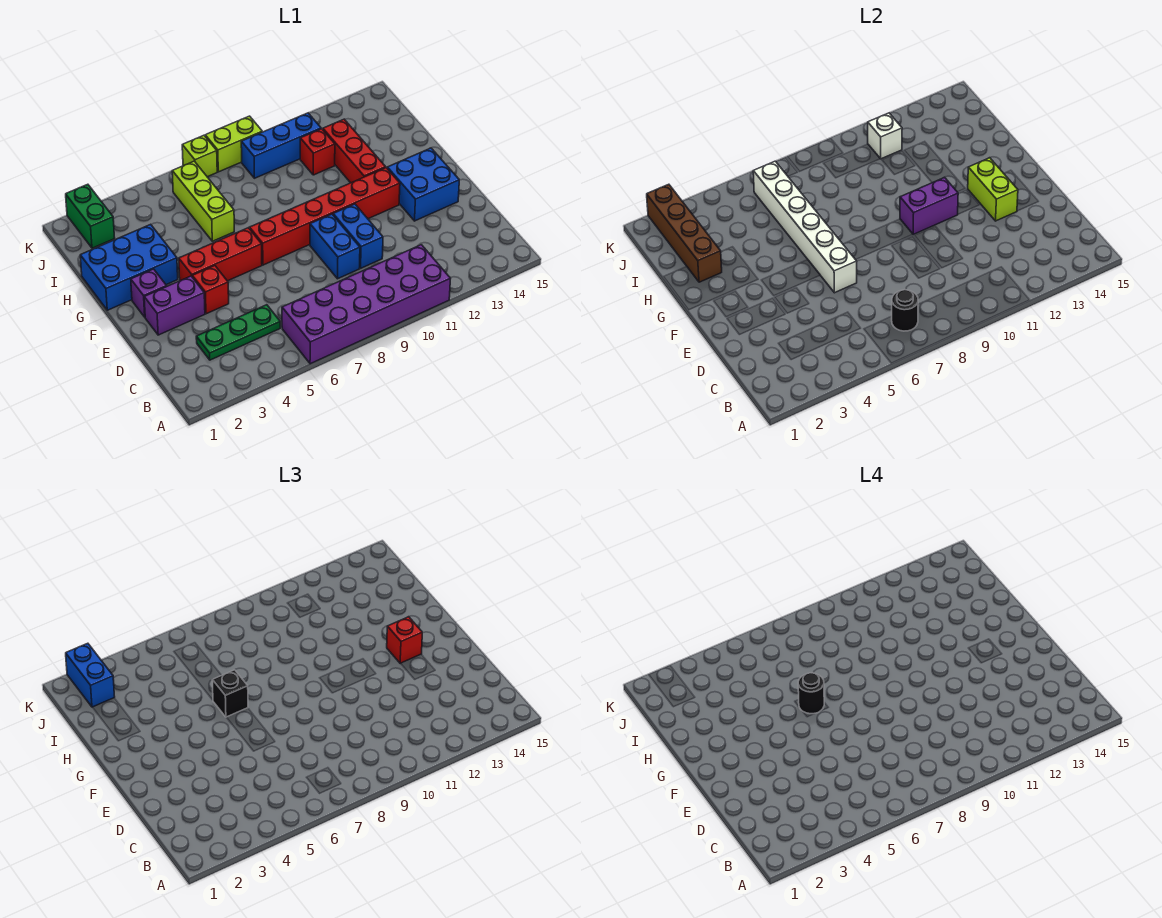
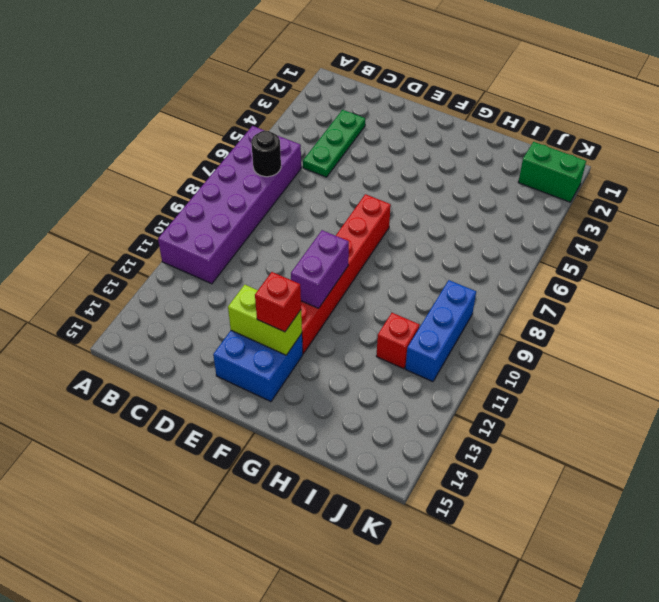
none -> blue brick D9:E9 level 1
none -> blue brick D10:E10 level 1
none -> purple brick E2:E3 level 1

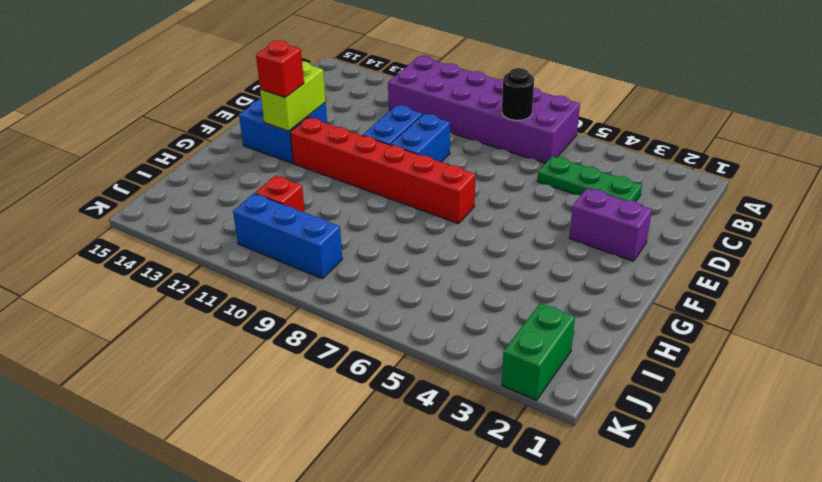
none -> red brick E4 level 1
none -> purple brick F2 level 1
none -> red brick F4:F6 level 1

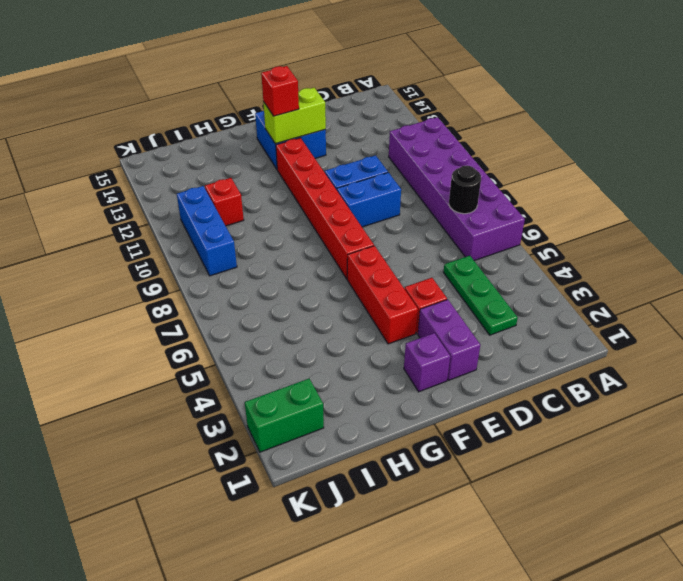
none -> blue brick G1:H3 level 1
none -> red brick G12:I12 level 1
none -> lime brick H6:J6 level 1

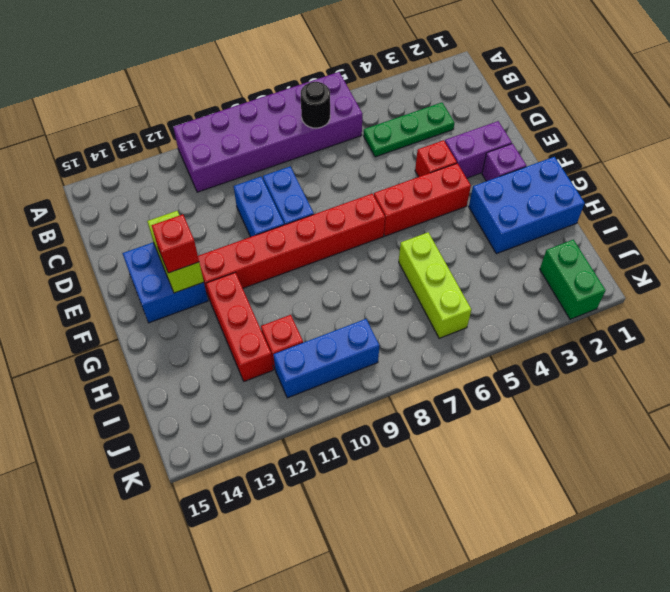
none -> lime brick K7 level 1
none -> lime brick K8:K9 level 1
none -> white brick E6:J6 level 2

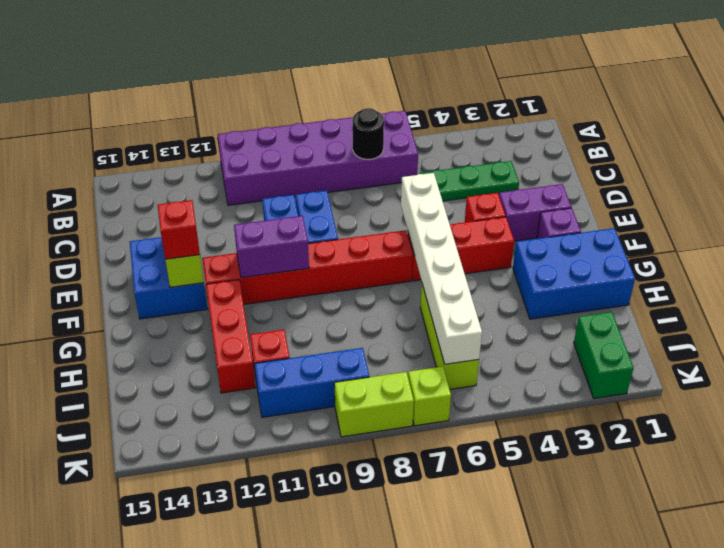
none -> brown brick H2:K2 level 2
none -> white brick J11 level 2
none -> black brick G6 level 3

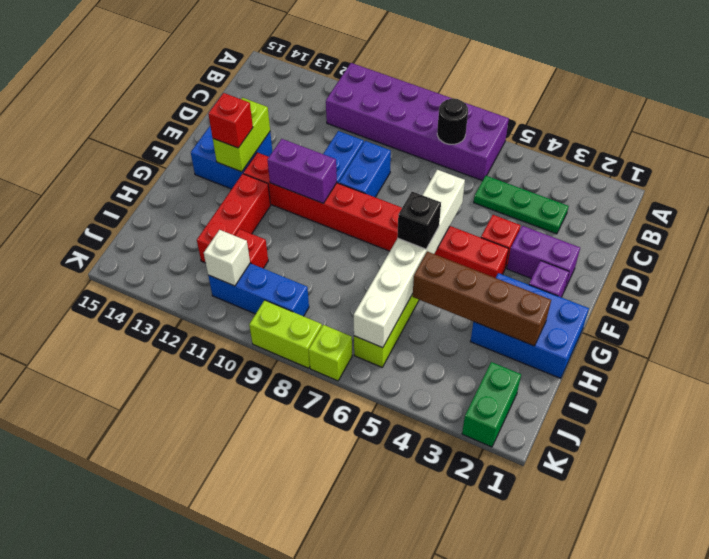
brown brick H2:H5 level 2 -> brown brick H2:K2 level 2
none -> blue brick J2:K2 level 3
none -> black round brick G6 level 4

